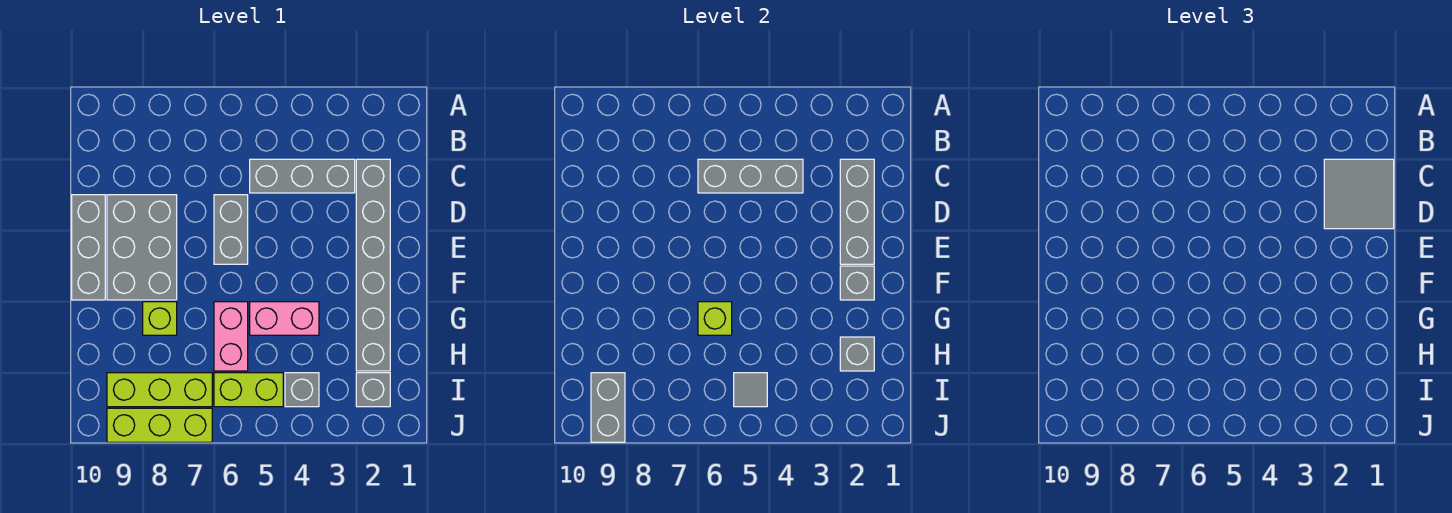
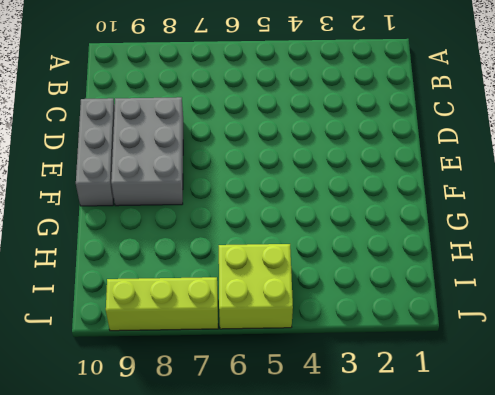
lime brick I5:J6 level 1 -> lime brick I5:I6 level 1
none -> grey brick C2:H2 level 1
none -> grey brick C3:C5 level 1
none -> grey brick D6:E6 level 1

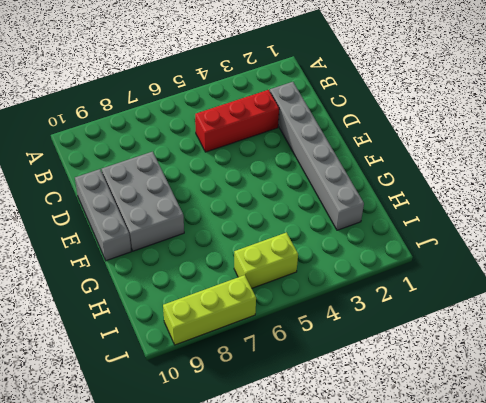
red brick C3:C5 level 1 -> grey brick C3:C5 level 1
none -> grey brick D6:E6 level 1
none -> pink brick G4:G5 level 1
none -> pink brick G6:H6 level 1

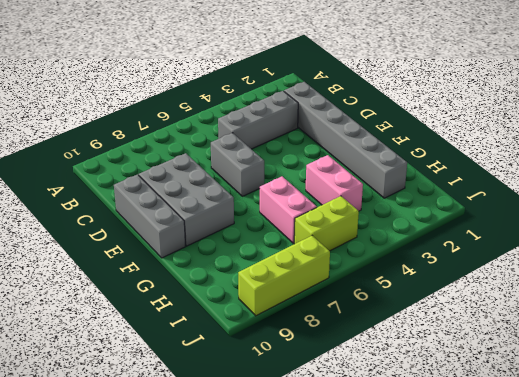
pink brick G4:H4 level 1 -> pink brick G4:G5 level 1
none -> lime brick G8 level 1
none -> grey brick I2 level 1
none -> grey brick I4 level 1

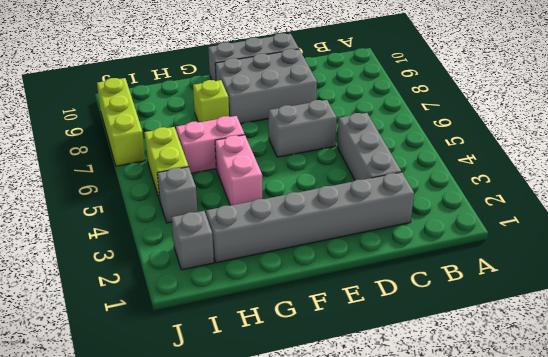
none -> lime brick I7:I9 level 1
none -> grey brick C2:E2 level 2
none -> grey brick C4:C6 level 2

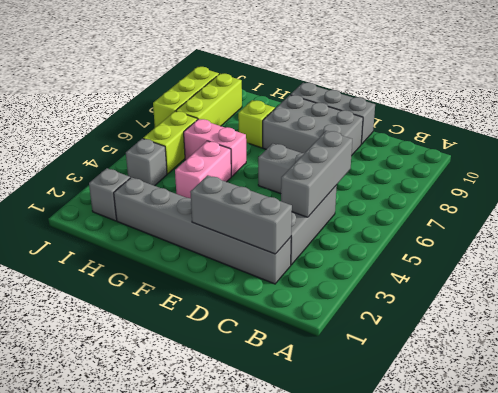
none -> grey brick F2 level 2
none -> lime brick G6 level 2
none -> grey brick H2 level 2

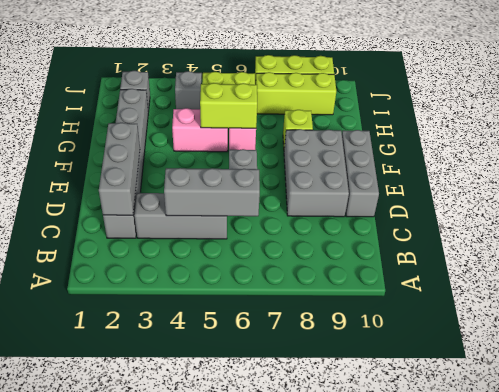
lime brick G5:G6 level 2 -> lime brick G6 level 2
none -> grey brick F2 level 2
none -> grey brick H2 level 2
none -> grey tile I5 level 2

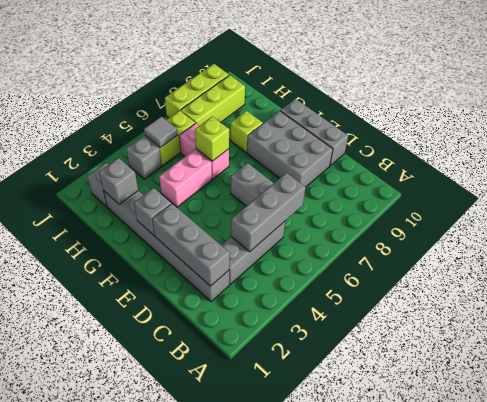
none -> grey brick I9:J9 level 2
none -> grey tile C1:D2 level 3

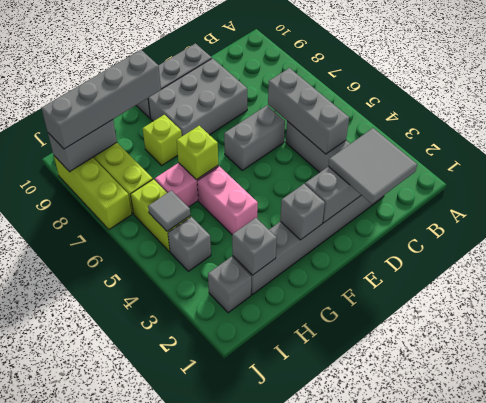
grey brick G9:J9 level 3 -> none

